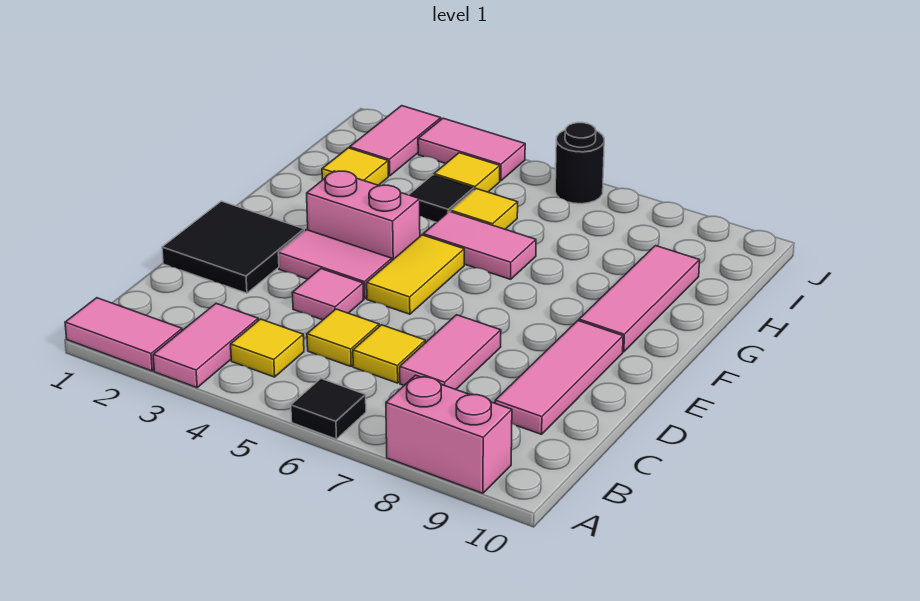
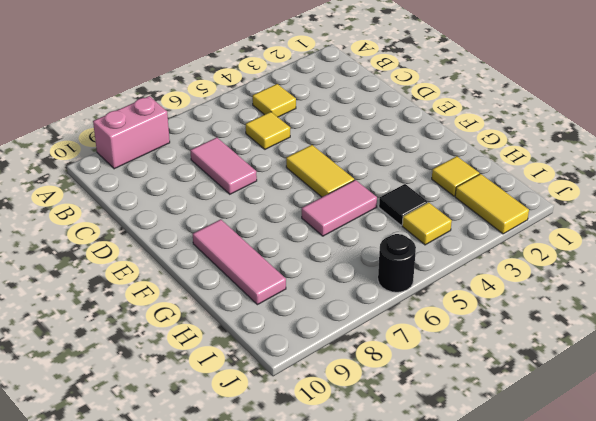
yellow tile I2:J2 level 1 -> pink tile I2:J2 level 1
none -> pink tile A1:A2 level 1
none -> pink tile A3:B3 level 1
none -> black tile A6 level 1

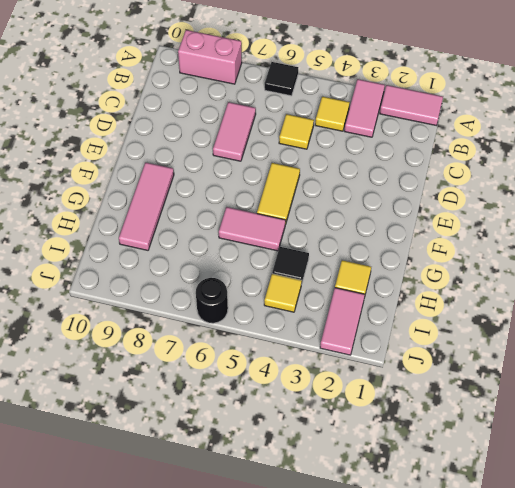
none -> yellow tile C6 level 1
none -> pink tile C9:E9 level 1
none -> black tile D1:E2 level 1

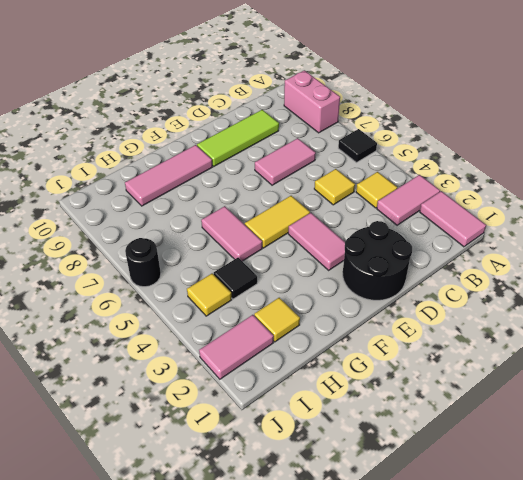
lime tile C9:E9 level 1 -> pink tile C9:E9 level 1
black round brick D1:E2 level 1 -> black tile D1:E2 level 1
none -> yellow tile C6 level 1
none -> pink tile D4 level 1
none -> pink brick F3:F4 level 1

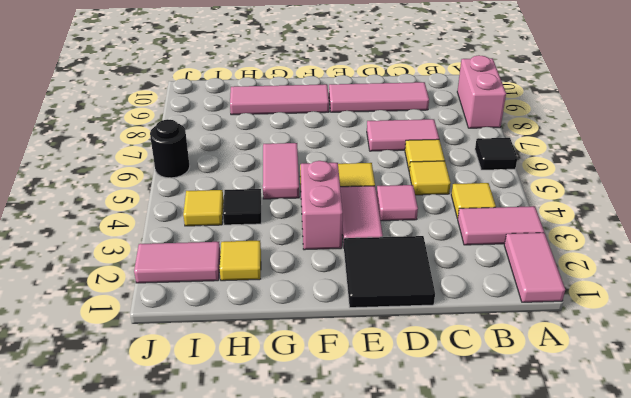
none -> yellow tile H5 level 1
none -> pink tile J3:J4 level 1

